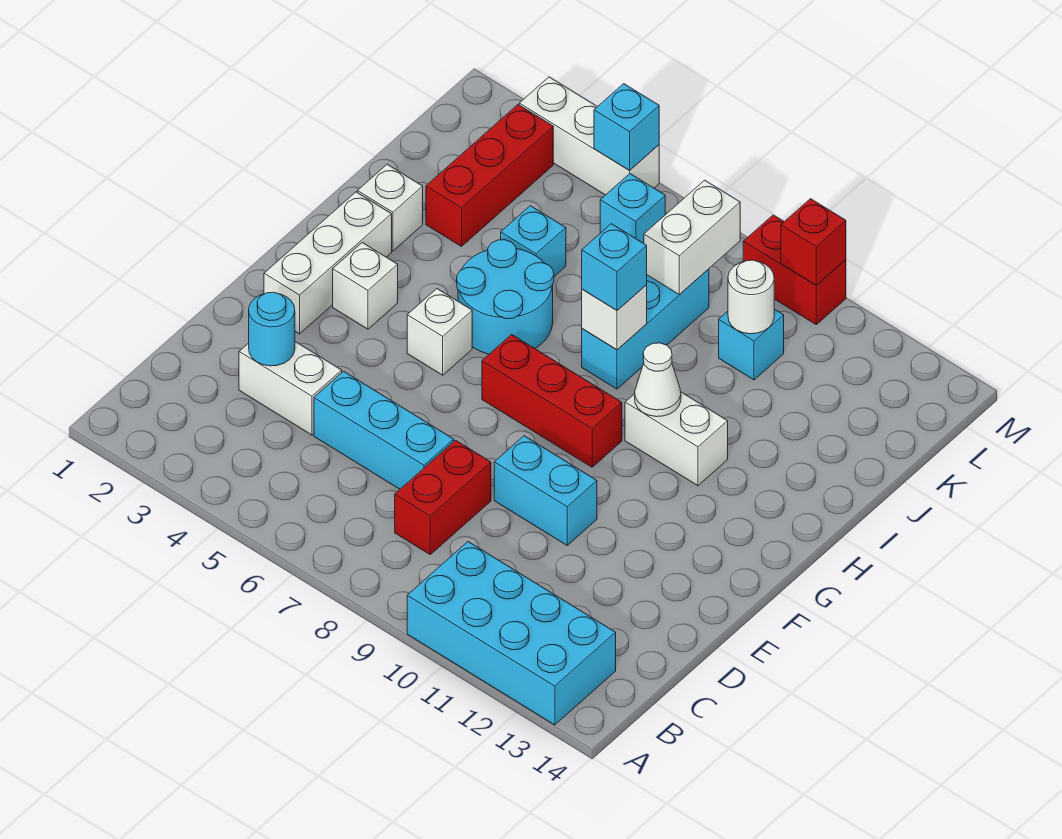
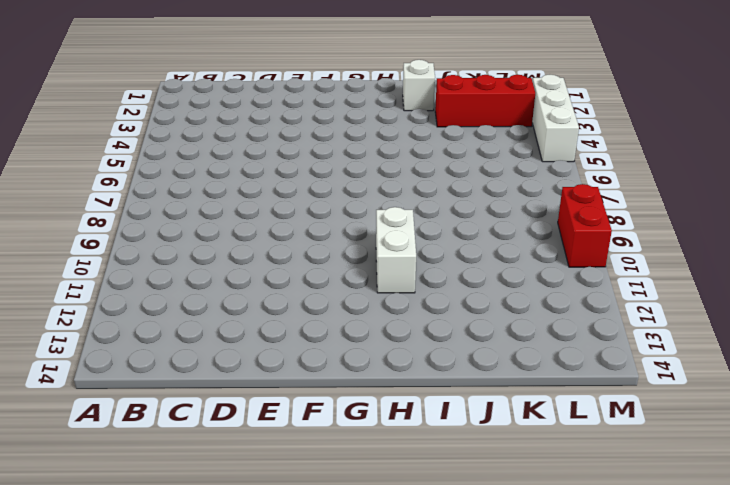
none -> cyan brick A10:B13 level 1
none -> red brick C8:D8 level 1
none -> white brick D3:D4 level 1

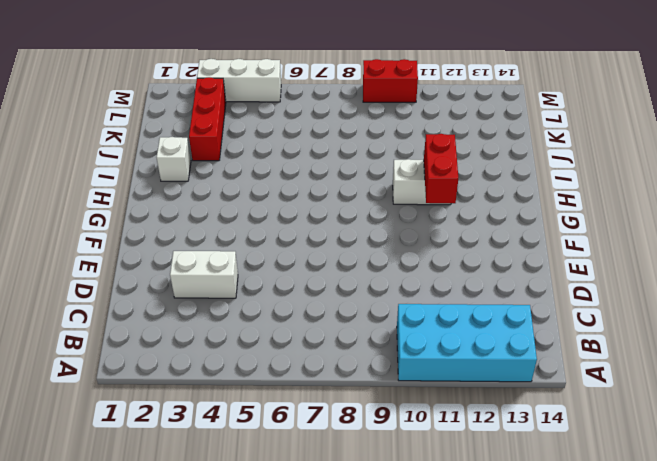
red brick G11:H11 level 2 -> red brick C8:D8 level 1
none -> cyan brick D5:D7 level 1
none -> cyan brick E9:E10 level 1
none -> white brick F2:H2 level 1

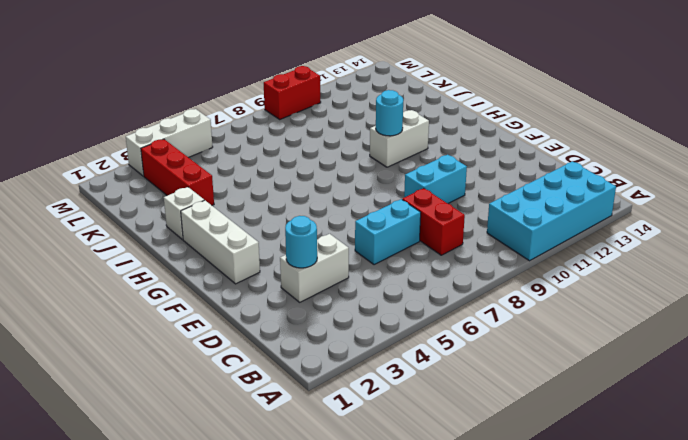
cyan brick D6:D7 level 1 -> cyan brick D5:D7 level 1
cyan round brick H10 level 2 -> white cone H10 level 2
none -> white brick G3 level 1
none -> white brick G5 level 1
none -> red brick G7:G9 level 1

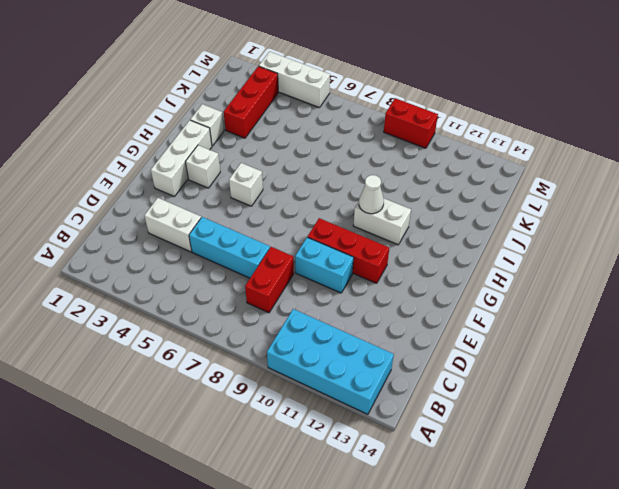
red brick F9:F11 level 1 -> red brick G7:G9 level 1
none -> cyan round brick H5:I6 level 1
none -> cyan brick I8:K8 level 1
none -> cyan brick J5 level 1

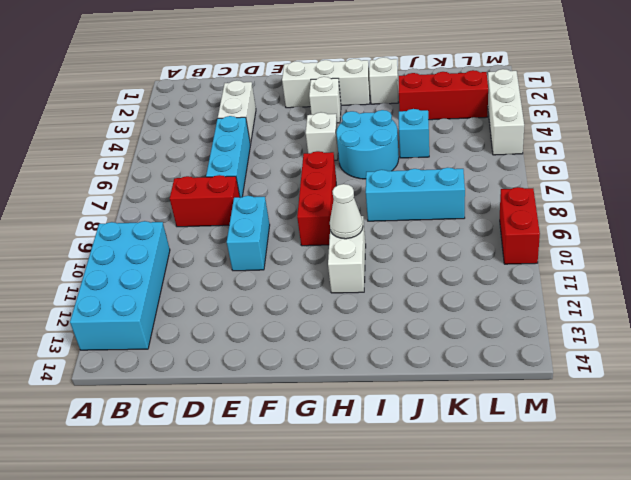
none -> cyan brick K10 level 1
none -> cyan brick L6 level 1
none -> cyan round brick D3 level 2

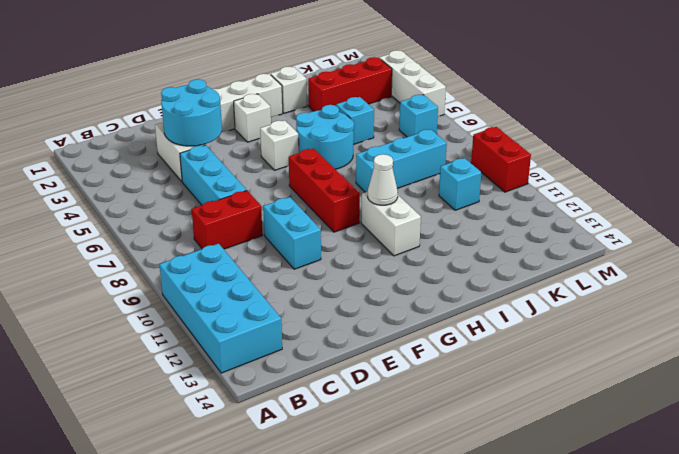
cyan round brick D3:E4 level 2 -> cyan round brick D3 level 2
none -> white brick I8 level 2
none -> white brick K8:L8 level 2
none -> white round brick K10 level 2

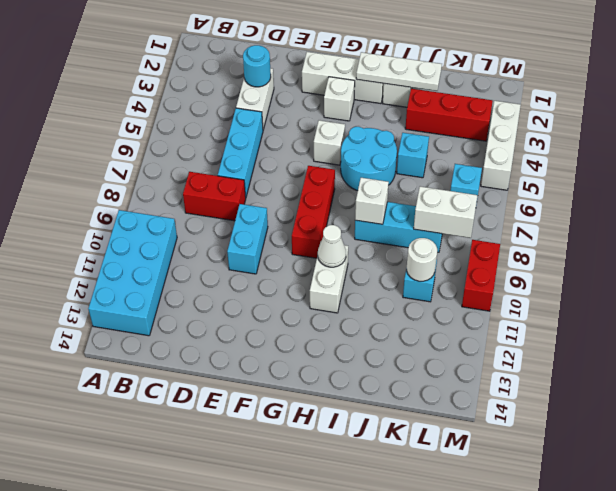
white plate H2:J2 level 2 -> none
none -> cyan brick M5 level 2
none -> red brick M10 level 2
none -> cyan brick I8 level 3

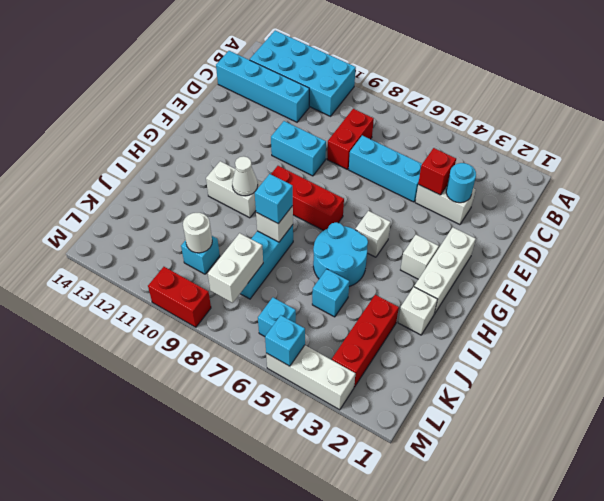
cyan brick C11:C14 level 1 -> none
red brick D4 level 2 -> red brick M10 level 2

